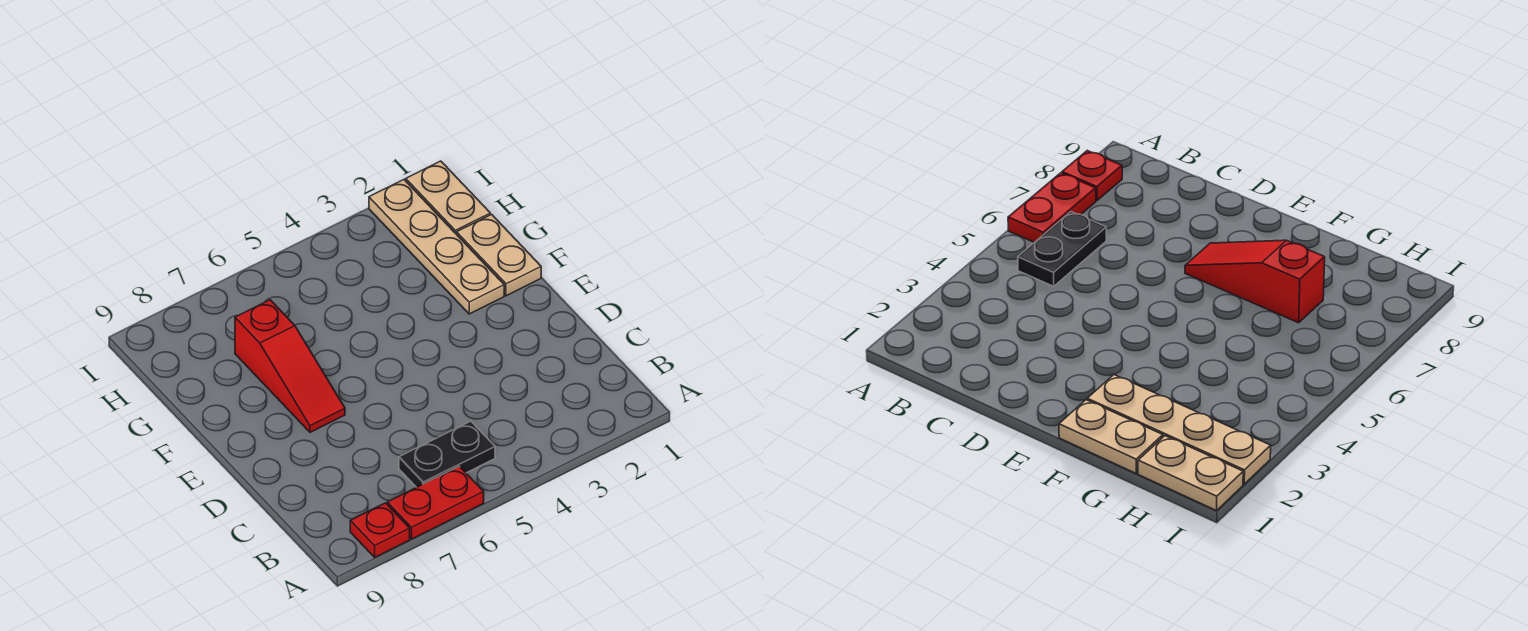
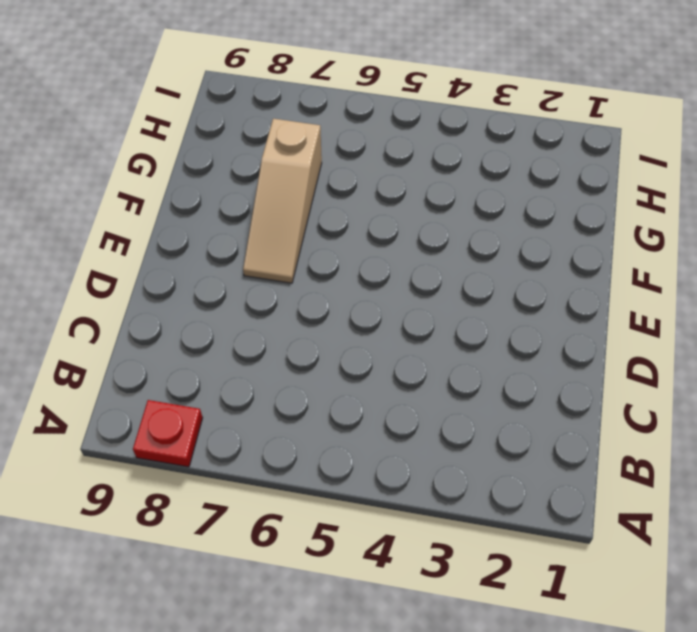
tan slope E7:G7 level 1 top G -> red slope E7:G7 level 1 top G
none -> red plate A6:A7 level 1
none -> black plate B5:B6 level 1

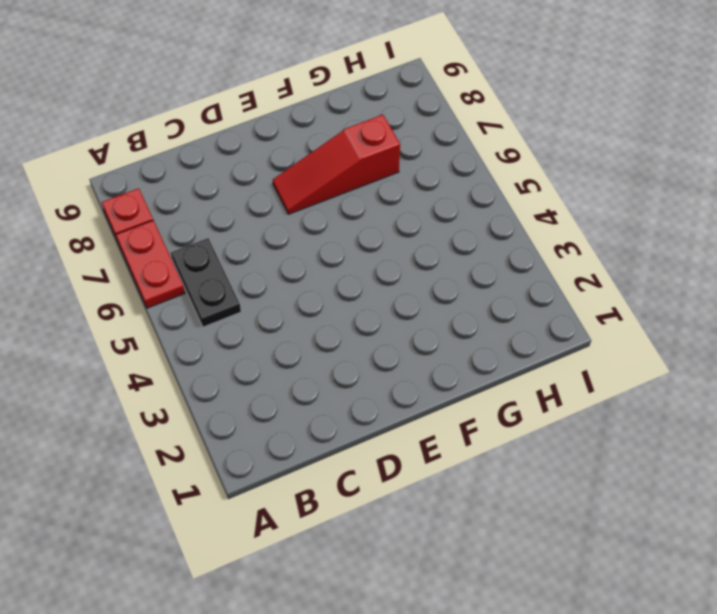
none -> tan plate F1:G1 level 1
none -> tan plate F2:I2 level 1

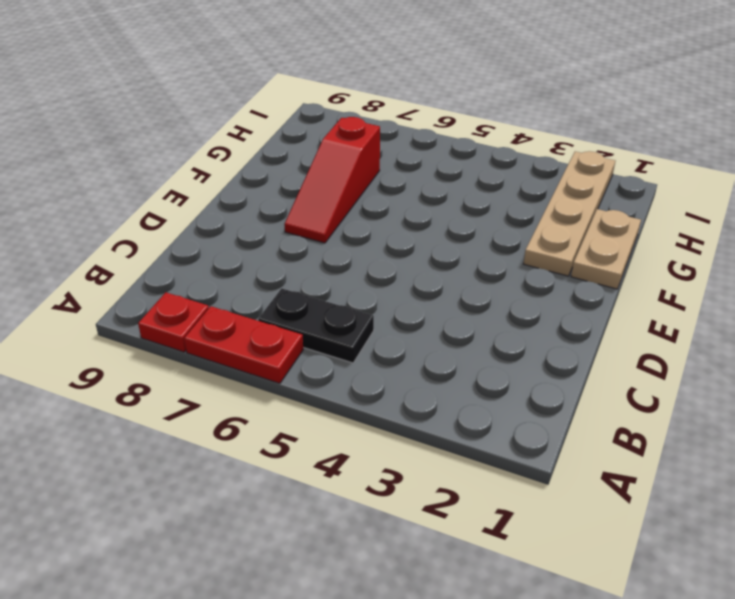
none -> tan plate H1:I1 level 1

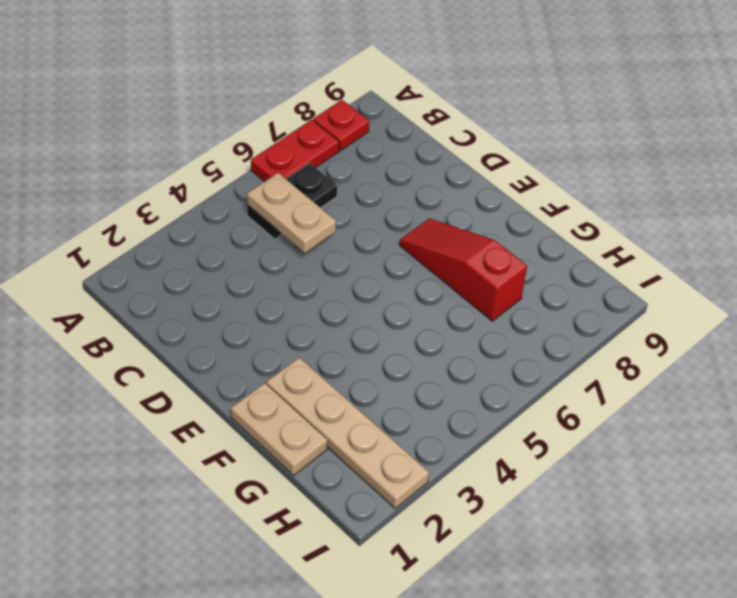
tan plate B5:C5 level 2 -> tan plate H1:I1 level 1

